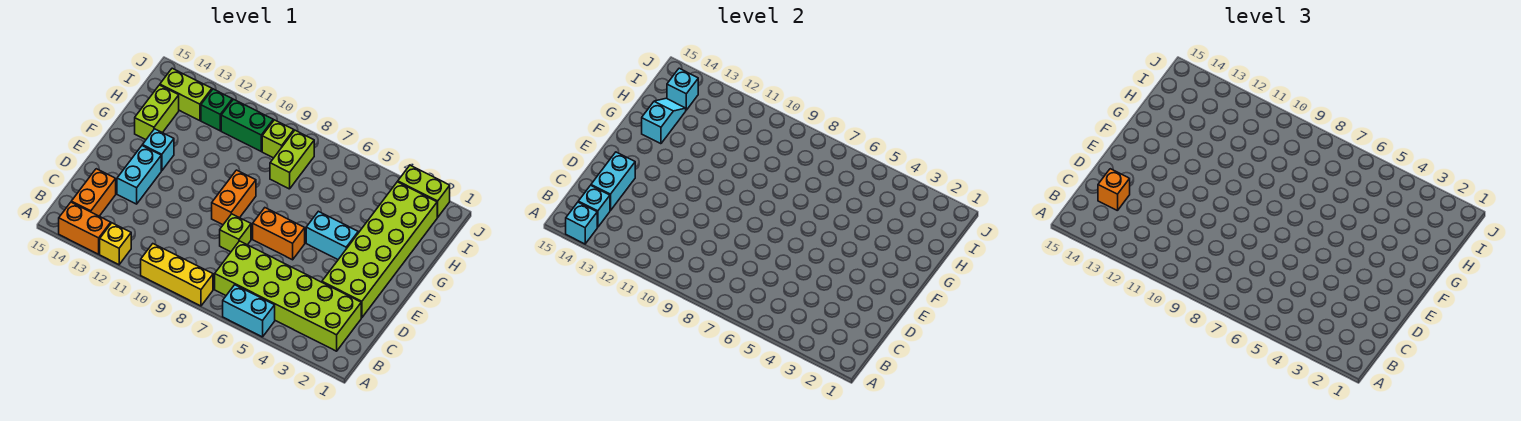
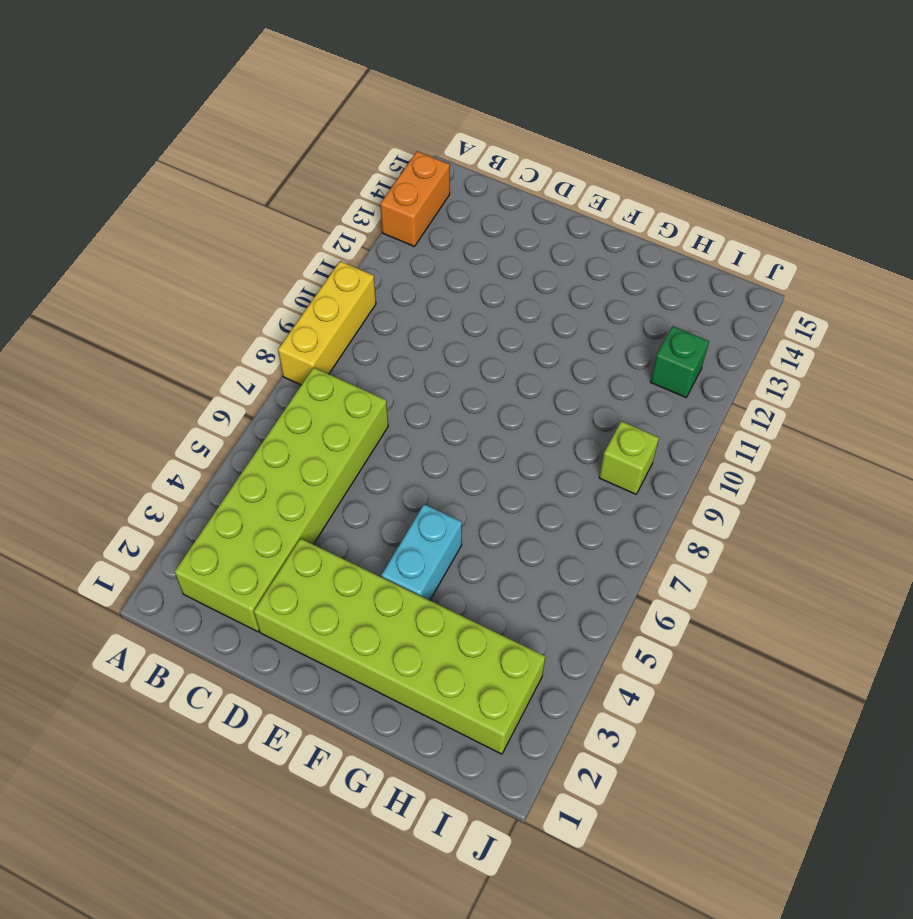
none -> cyan brick A5:A6 level 1
none -> yellow brick A12 level 1
none -> orange brick B14:C14 level 1

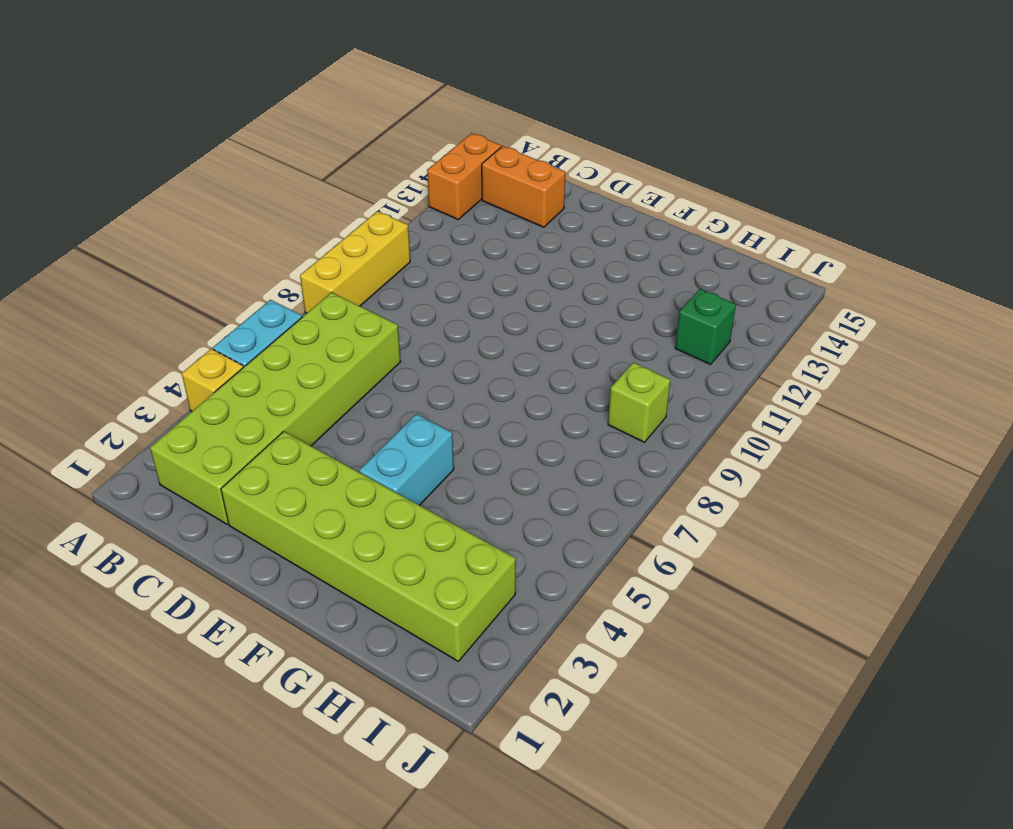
yellow brick A4 level 1 -> yellow brick A12 level 1
none -> lime brick D8 level 1
none -> cyan brick D13:E13 level 1
none -> orange brick E6:E7 level 1

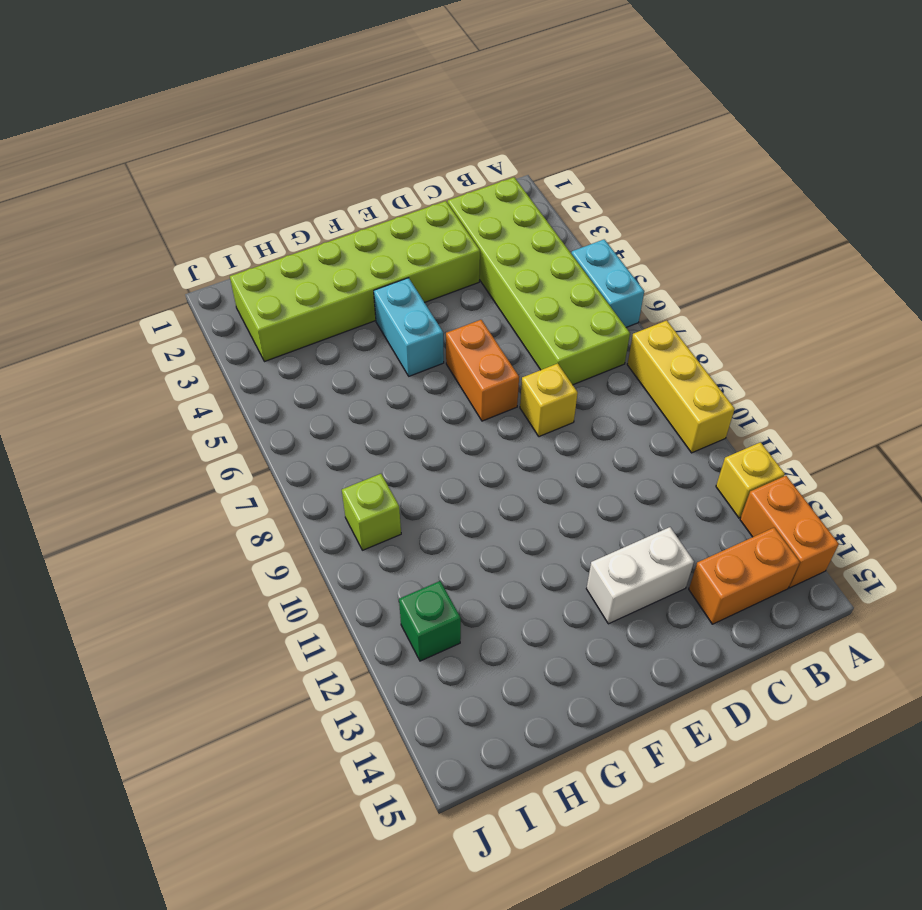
yellow brick D8 level 1 -> lime brick D8 level 1
white brick D13:E13 level 1 -> cyan brick D13:E13 level 1
none -> orange brick E9:F9 level 1
none -> cyan brick F13 level 1
none -> lime brick G14:H14 level 1

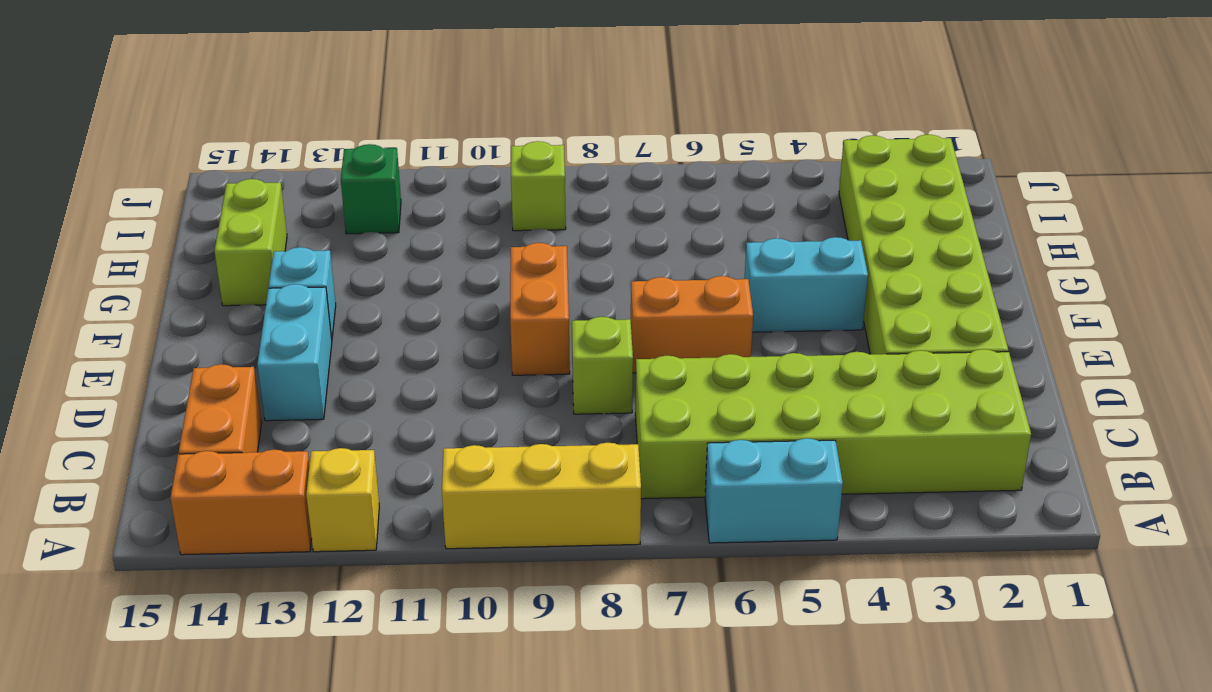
none -> lime brick H8:I8 level 1
none -> green brick I10:I11 level 1
none -> lime brick I13:I14 level 1

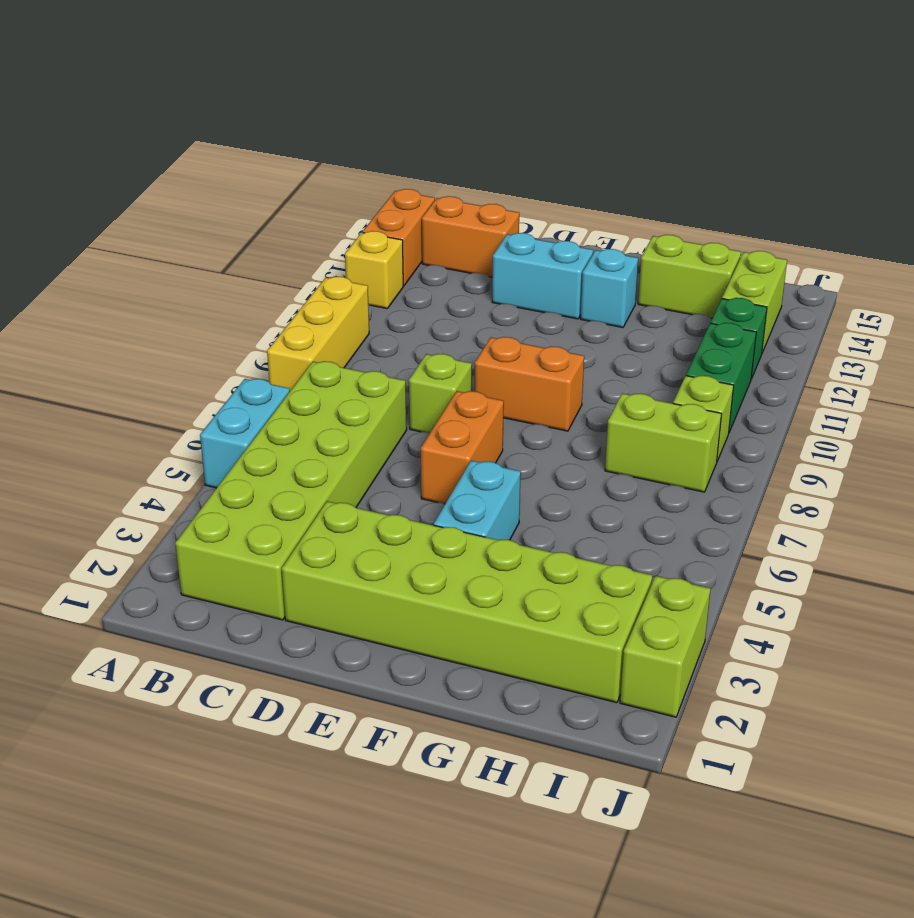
none -> cyan brick A14 level 2
none -> cyan brick B14 level 2
none -> cyan brick C14:D14 level 2

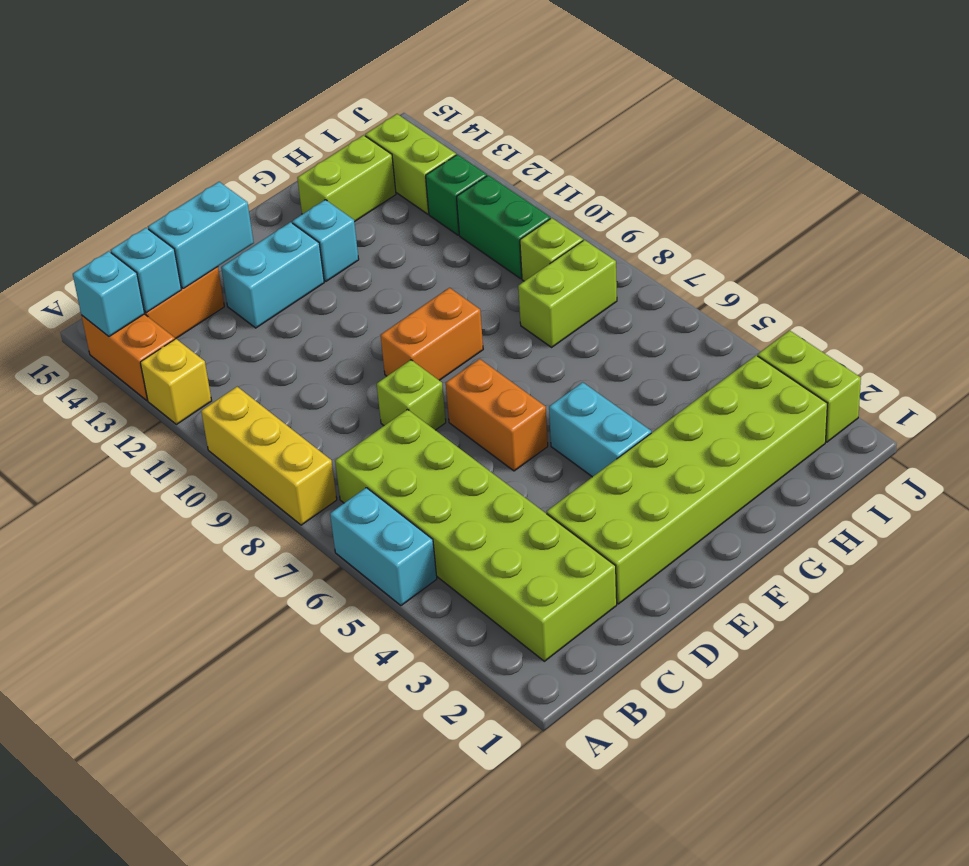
none -> cyan slope G14:H14 level 2 top G
none -> cyan brick I14 level 2
none -> orange brick C14 level 3

